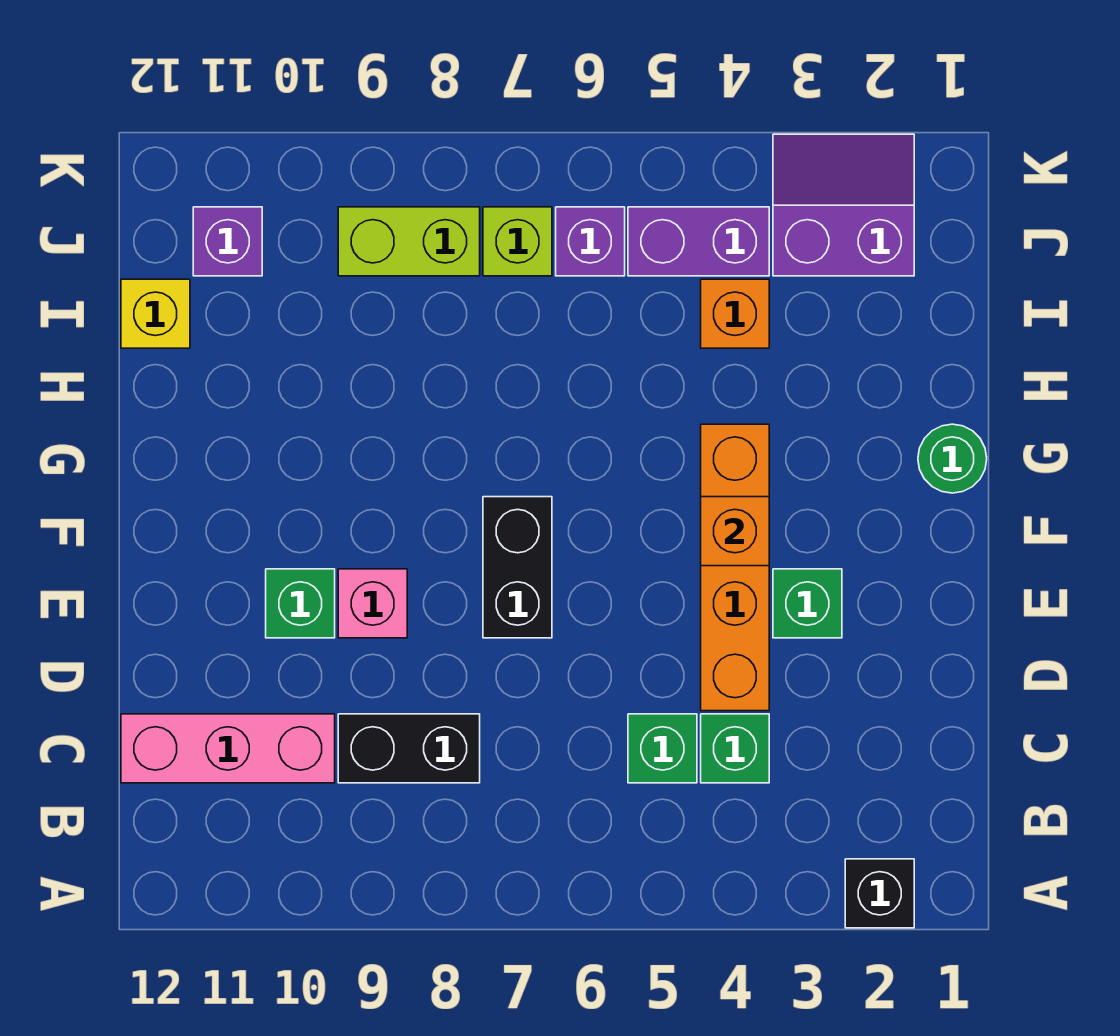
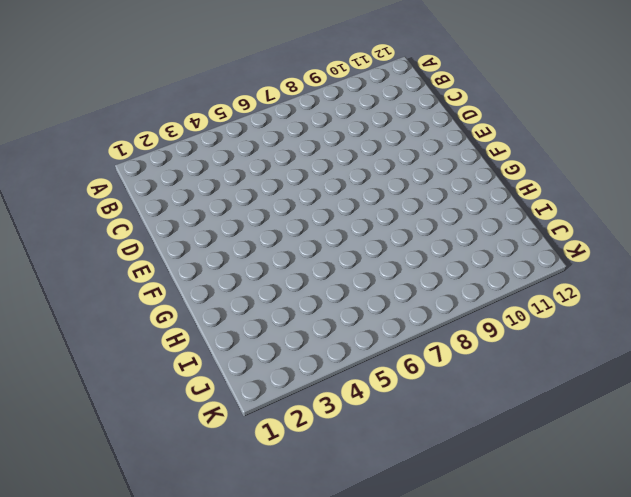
none -> black brick A2 level 1
none -> green brick C4 level 1
none -> green brick C5 level 1

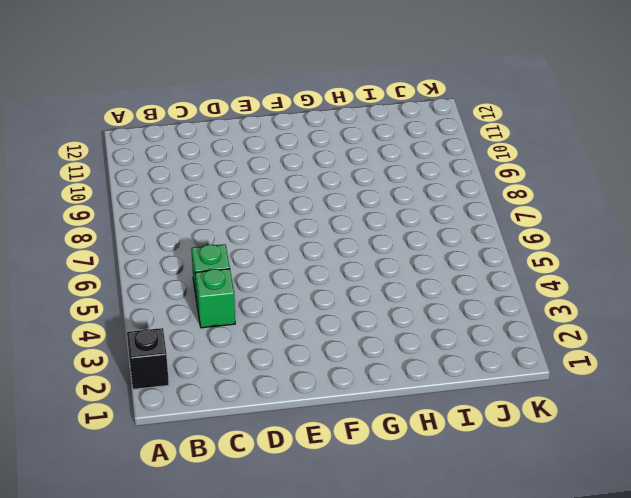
none -> black brick C8:C9 level 1
none -> pink brick C10:C12 level 1
none -> orange brick D4:G4 level 1

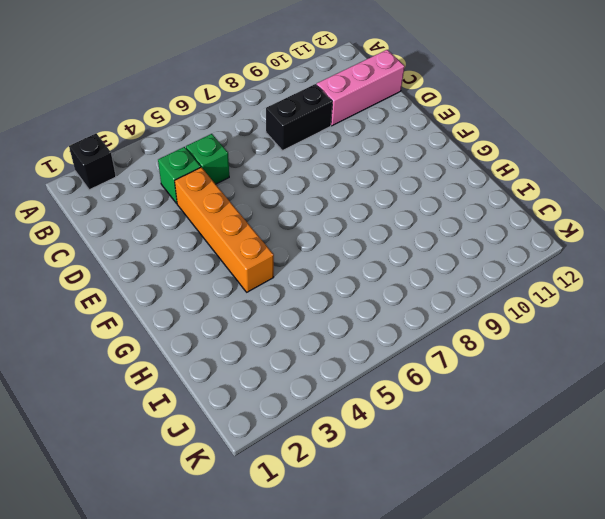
none -> green brick E3 level 1
none -> black brick E7:F7 level 1
none -> pink brick E9 level 1

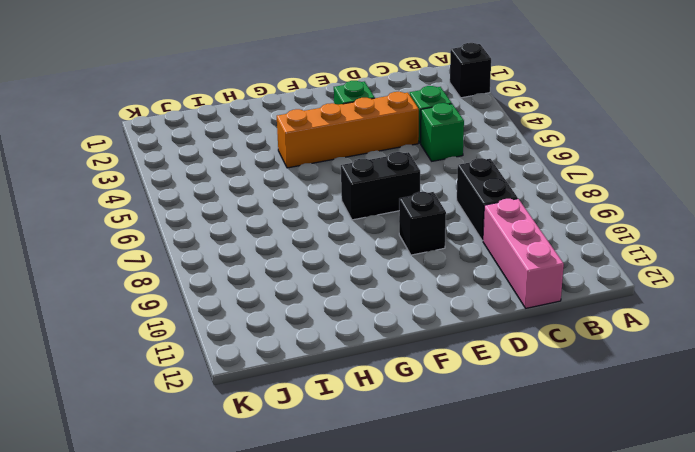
black brick E9 level 1 -> pink brick E9 level 1
none -> green brick E10 level 1
none -> green round brick G1 level 1
none -> orange brick I4 level 1

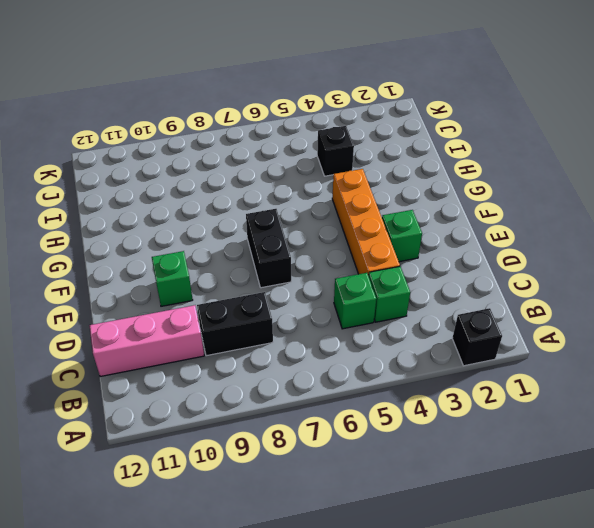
black brick I4 level 1 -> orange brick I4 level 1
none -> pink brick E9 level 1
none -> green round brick G1 level 1
none -> yellow brick I12 level 1

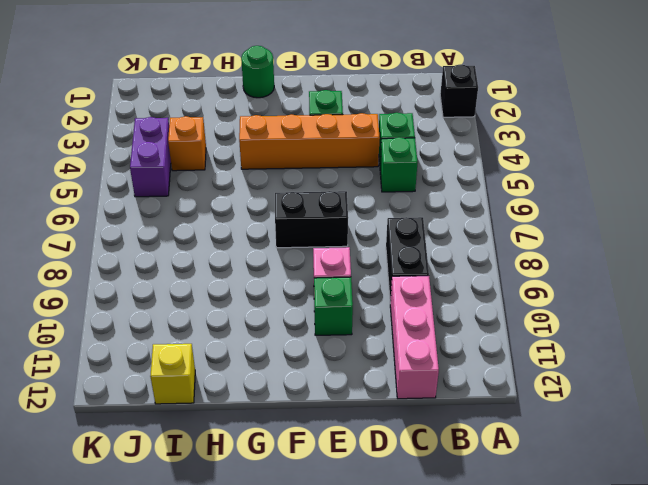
none -> purple slope J2:K3 level 1 top J
none -> purple brick J6 level 1
none -> lime brick J7 level 1

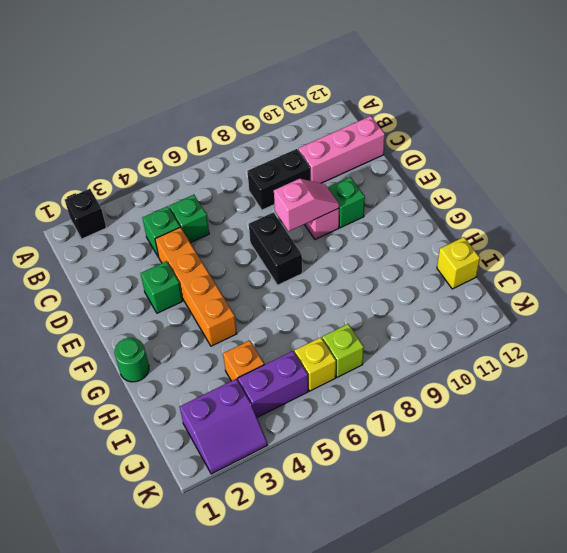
pink slope E8:E9 level 2 top 8 -> none
yellow brick J6 level 1 -> purple brick J6 level 1
none -> lime brick J8:J9 level 1
none -> purple brick J11 level 1
none -> orange brick F4 level 2

